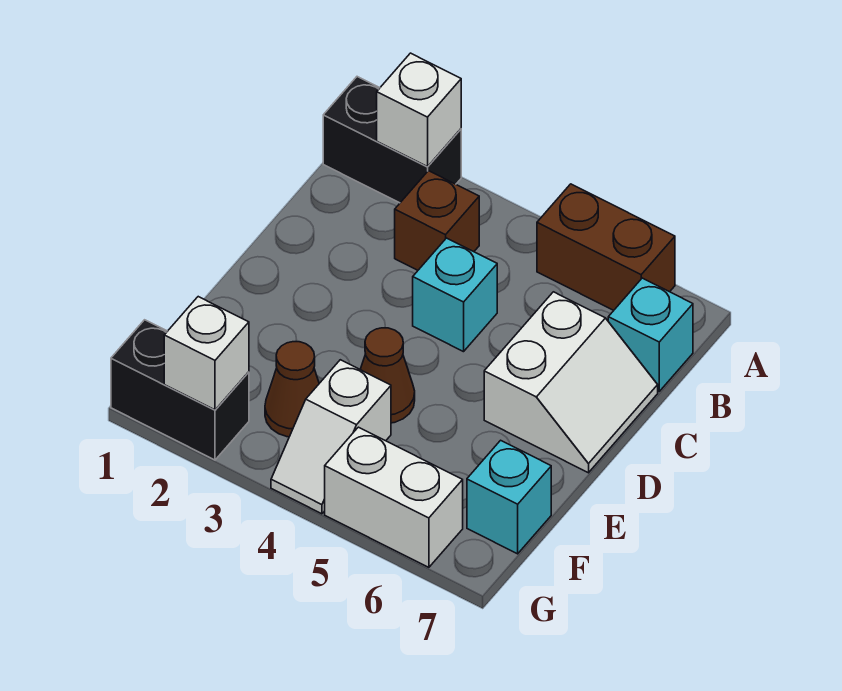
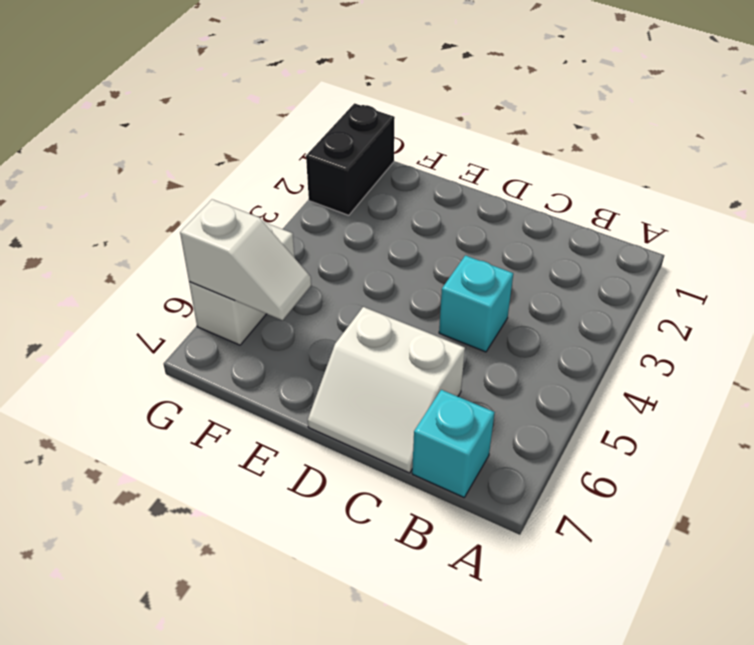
white slope F6:G6 level 2 top G -> white slope F4:G4 level 1 top F
none -> black brick A1:A2 level 1
none -> brown brick A5:A6 level 1
none -> brown brick B3 level 1

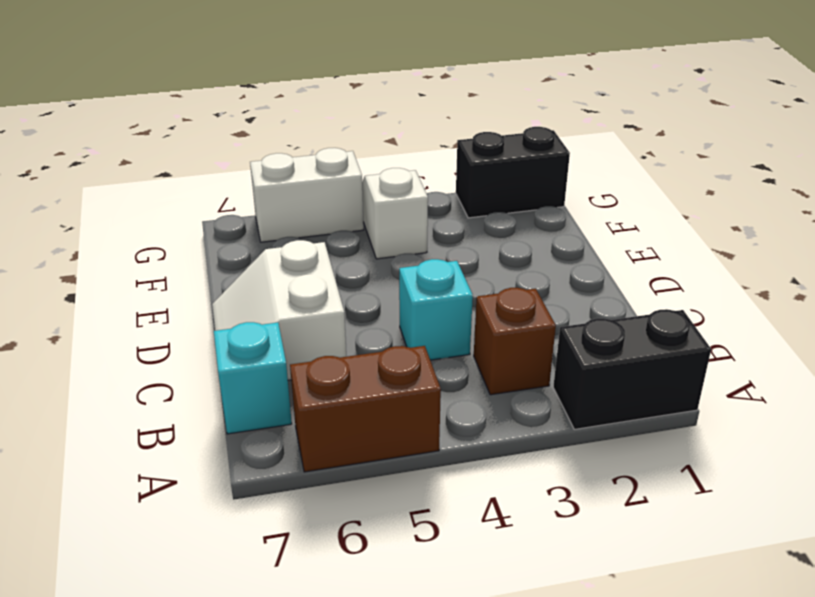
none -> brown cone E4 level 1
none -> brown cone F3 level 1
none -> cyan brick F7 level 1

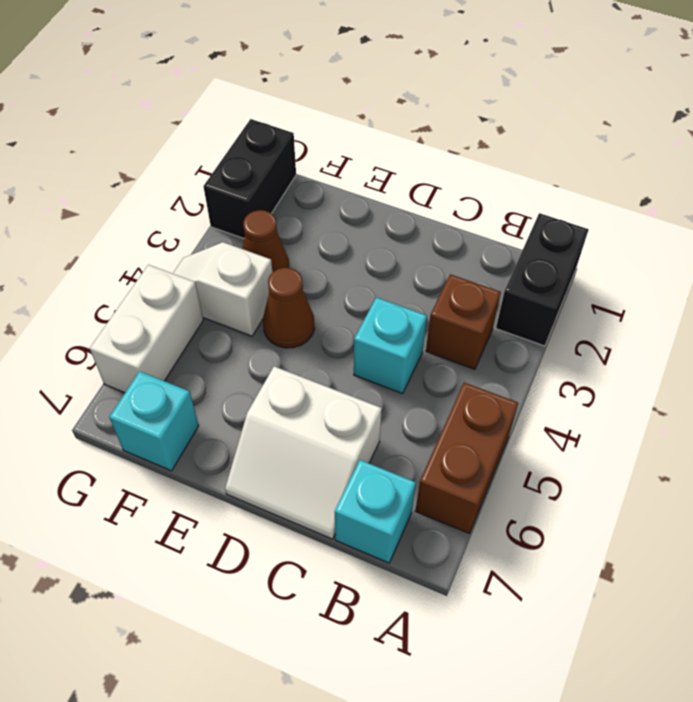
none -> white brick A2 level 2
none -> white brick G2 level 2

